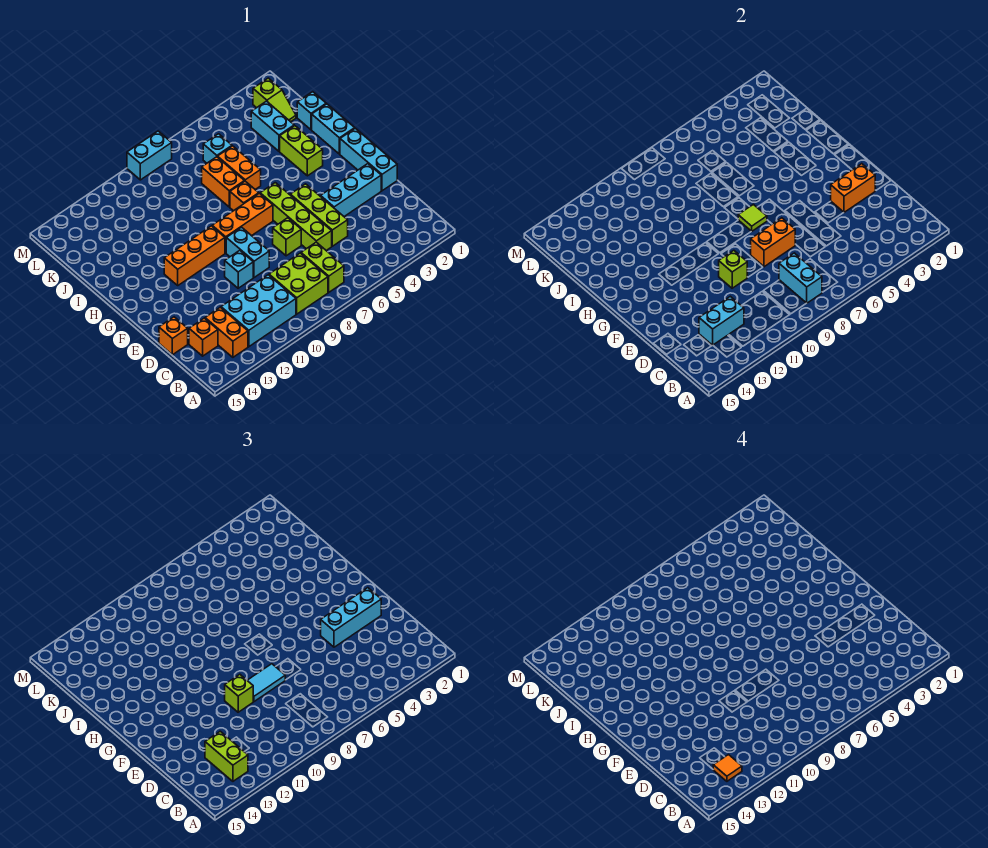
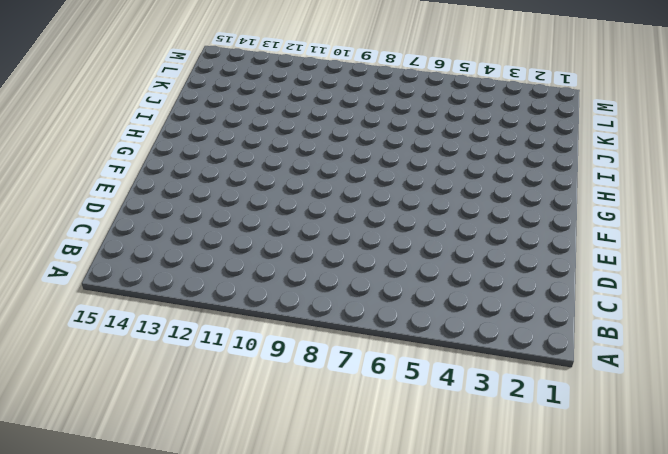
none -> lime brick B7:C7 level 1
none -> lime brick B8:C9 level 1
none -> cyan brick B10:C12 level 1
none -> orange brick B13:C13 level 1

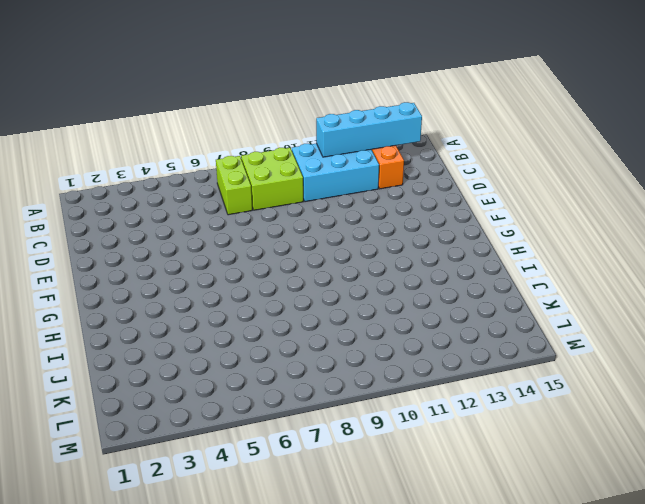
cyan brick B11:B14 level 2 -> none
none -> orange brick C14 level 1
none -> lime brick D5:F5 level 1
none -> lime brick D6:G6 level 1
none -> orange brick D15 level 1

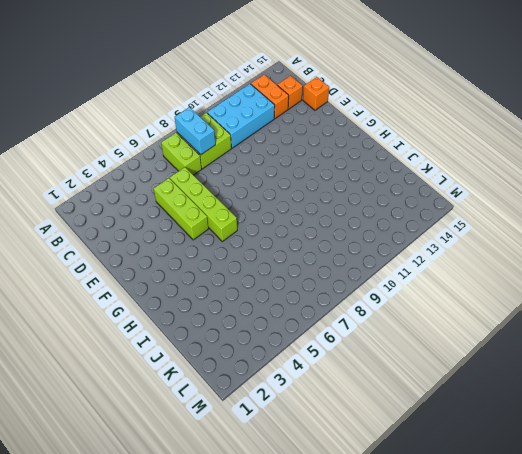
none -> cyan brick E1:G1 level 1
none -> cyan brick E2:E4 level 1
none -> lime brick E7 level 1
none -> cyan brick E9:F9 level 1

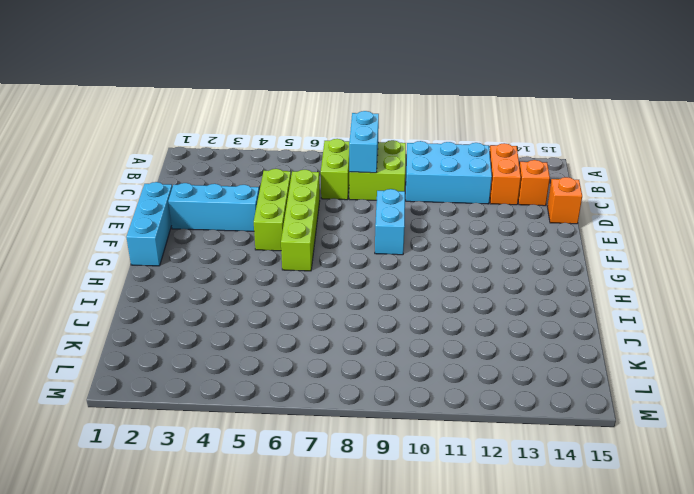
none -> lime brick E7 level 1
none -> cyan brick E10 level 1
none -> orange brick G7:G9 level 1
none -> orange brick G10:G12 level 1

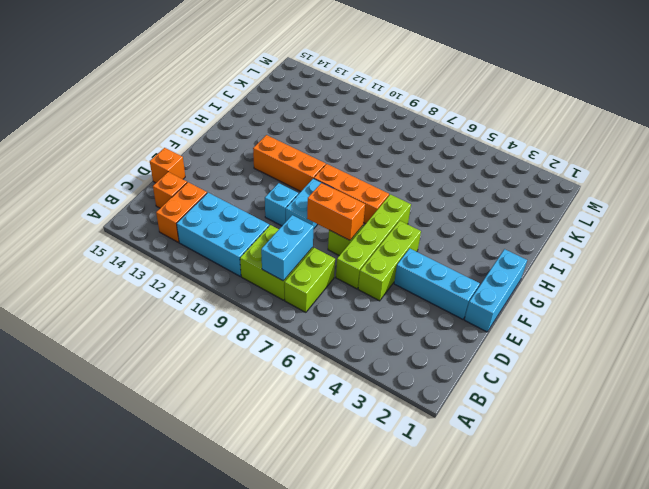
none -> cyan brick H1:I1 level 1
none -> lime brick H3:I3 level 1
none -> orange brick H7 level 1
none -> orange brick I6:J6 level 1

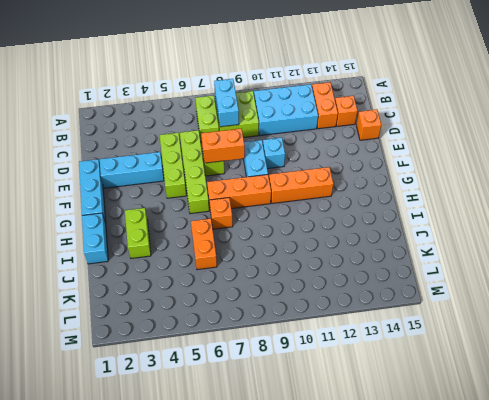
none -> orange brick I7:J7 level 1
none -> cyan brick J1 level 1
none -> cyan brick J3:K3 level 1
none -> lime slope K2:L2 level 1 top L

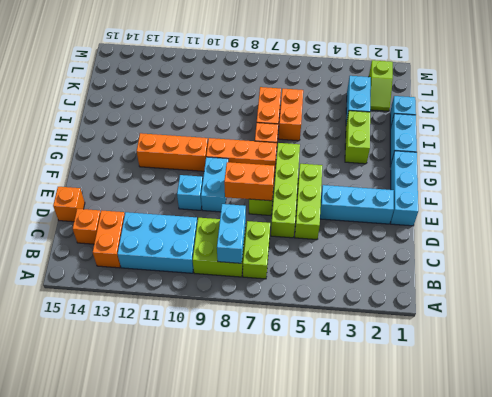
none -> cyan brick K6 level 1
none -> cyan brick M8:M9 level 1
none -> cyan brick C12:C13 level 2
none -> orange brick E2:E3 level 2

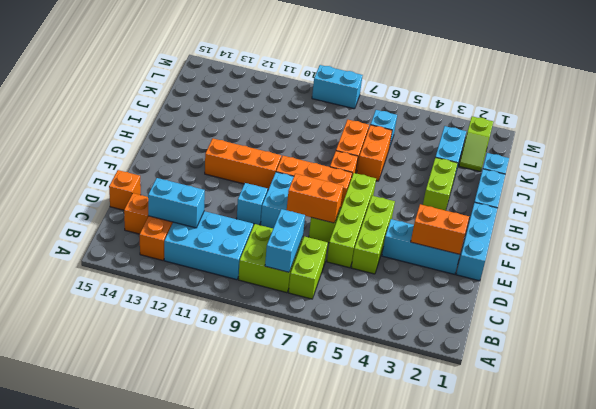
none -> lime brick E10 level 2
none -> lime tile G7 level 2
none -> lime brick B13:C13 level 3
none -> cyan brick E2:E4 level 3

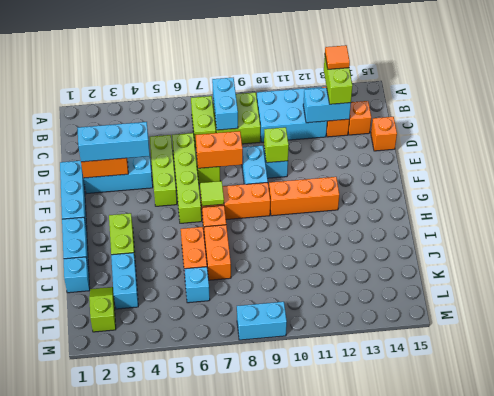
none -> cyan tile E8:E9 level 3
none -> lime brick E10 level 3

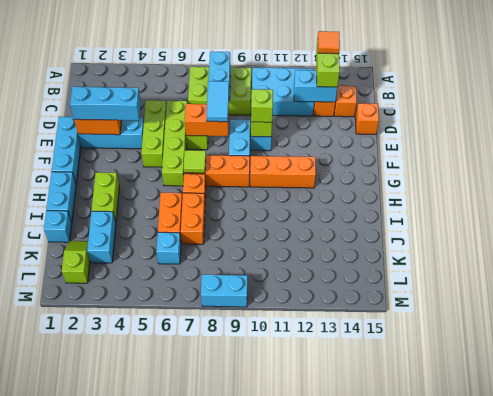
cyan tile D8:E8 level 3 -> cyan tile E8:E9 level 3

